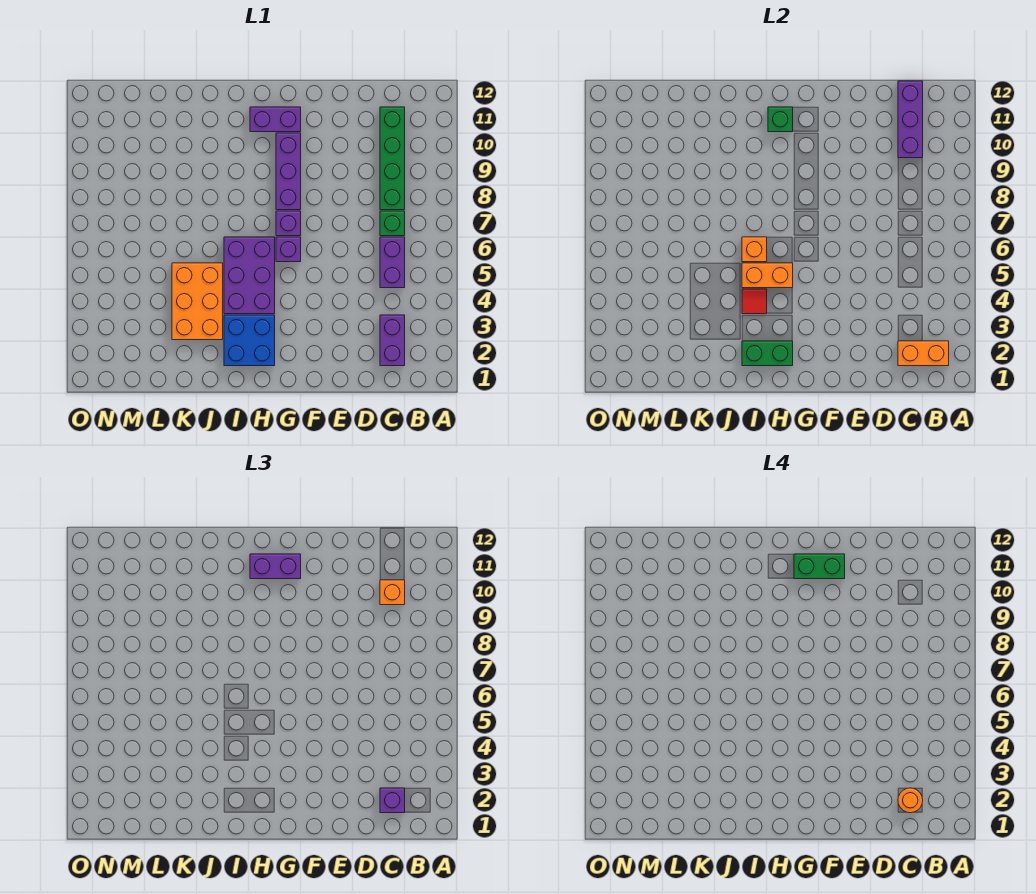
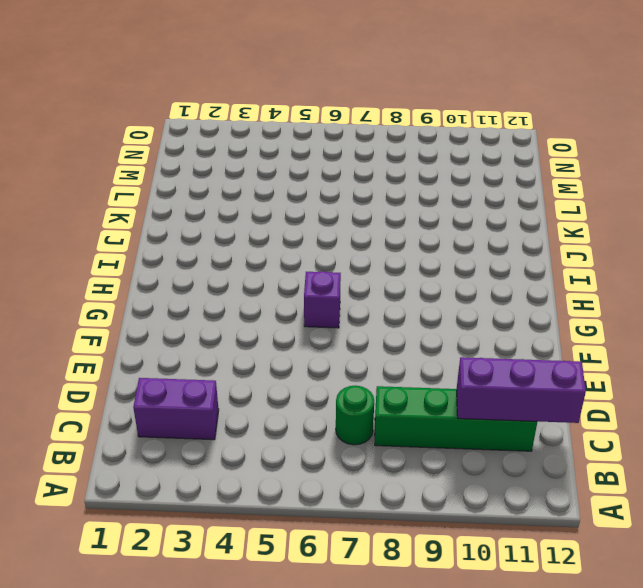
green round brick C7 level 1 -> green brick C7 level 1
none -> purple brick C5:C6 level 1
none -> purple brick G7 level 1
none -> purple brick G8:G10 level 1

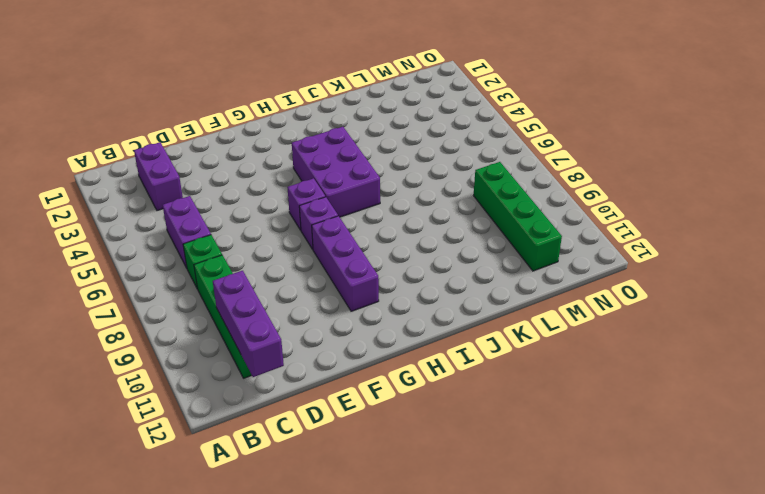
green brick M8:M11 level 1 -> none
none -> purple brick G11:H11 level 1
none -> blue brick H2:I3 level 1
none -> orange brick J3:K5 level 1

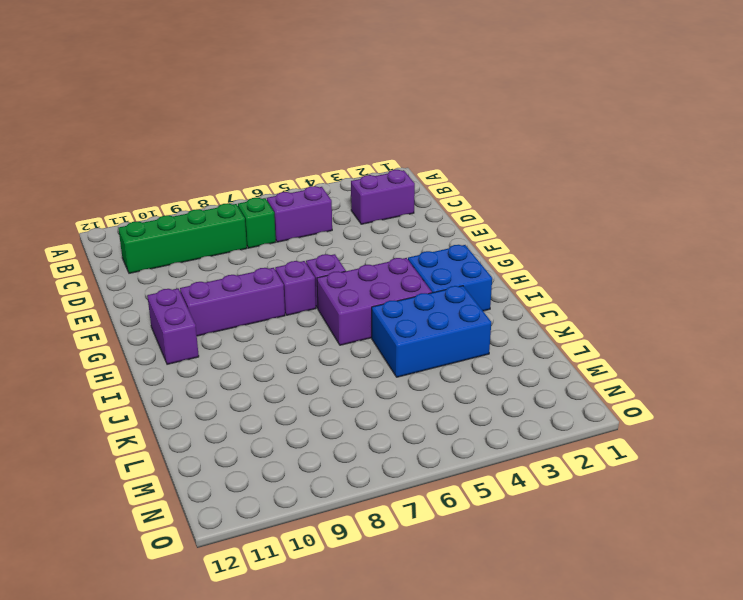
blue brick J3:K5 level 1 -> orange brick J3:K5 level 1
none -> orange brick B2:C2 level 2
none -> purple brick C10:C12 level 2
none -> green brick H2:I2 level 2

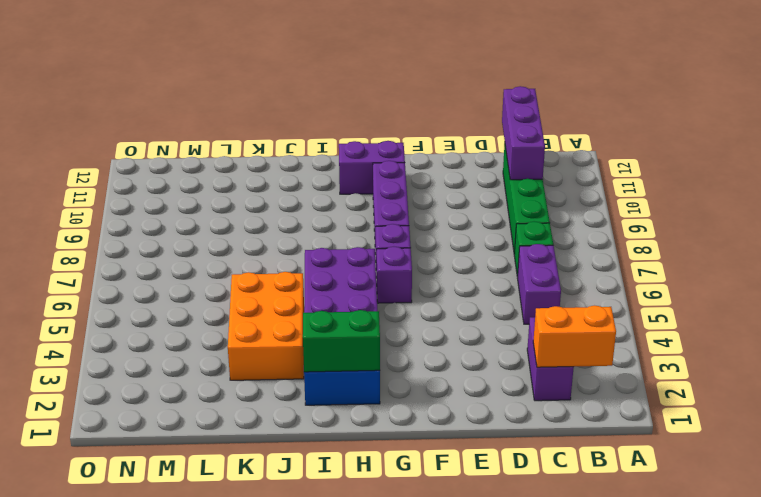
none -> orange brick H5:I5 level 2
none -> green brick H11 level 2
none -> red tile I4 level 2

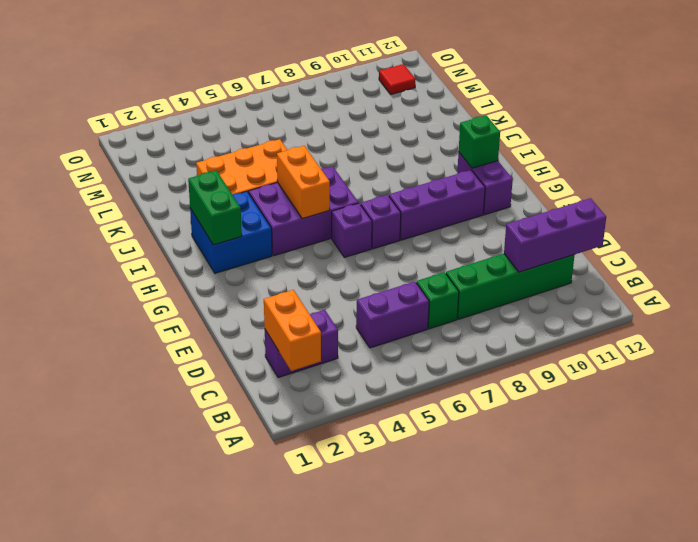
red tile N11 level 1 -> red tile I4 level 2
none -> orange brick I6 level 2
none -> purple brick C2 level 3
none -> orange brick C10 level 3

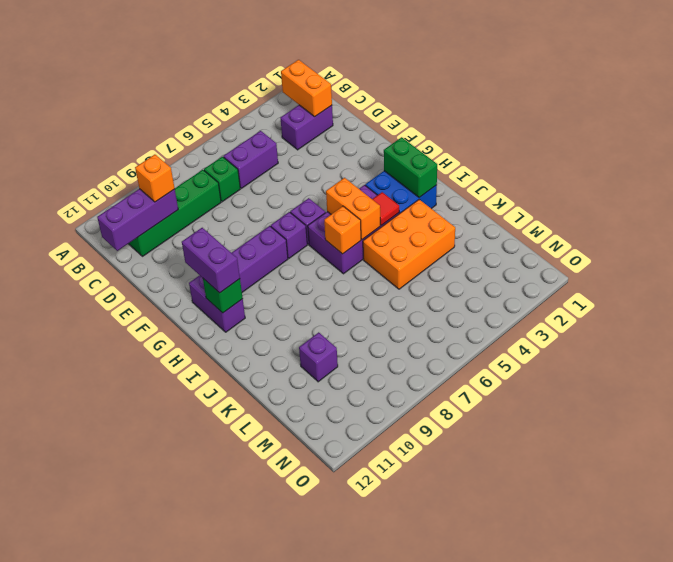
purple brick L10 level 1 -> purple brick C2 level 3
none -> orange round brick C2 level 4
none -> green brick F11:G11 level 4

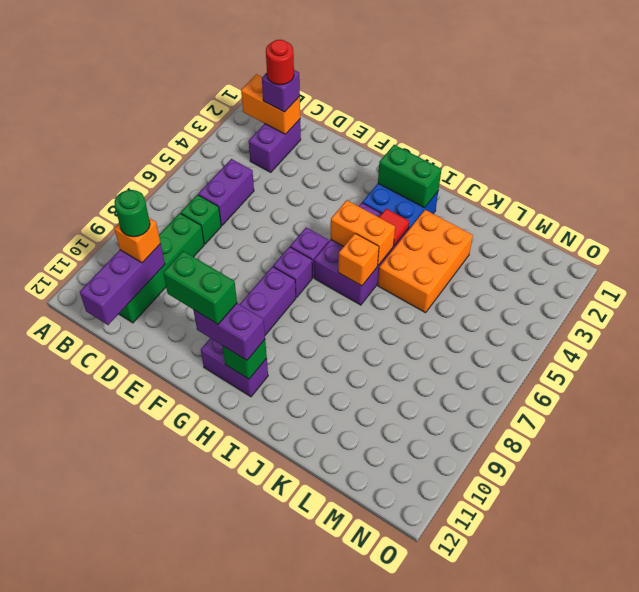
red round brick C2 level 4 -> orange round brick C2 level 4
green round brick C10 level 4 -> none

